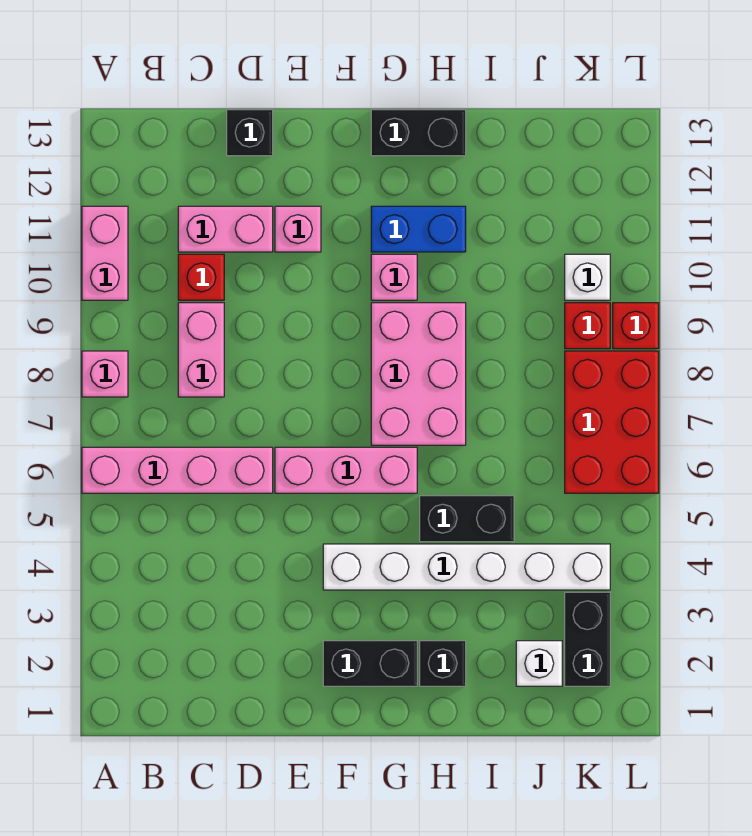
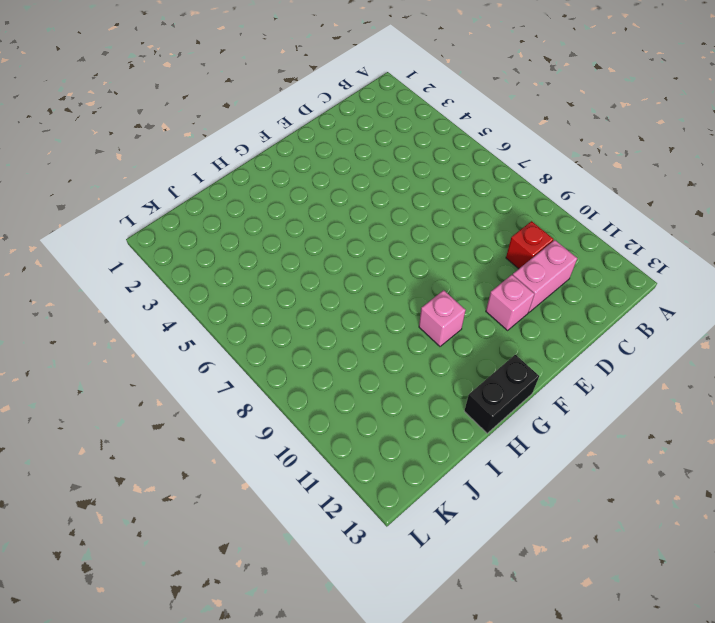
none -> pink brick A6:D6 level 1
none -> pink brick A8 level 1
none -> pink brick A10:A11 level 1

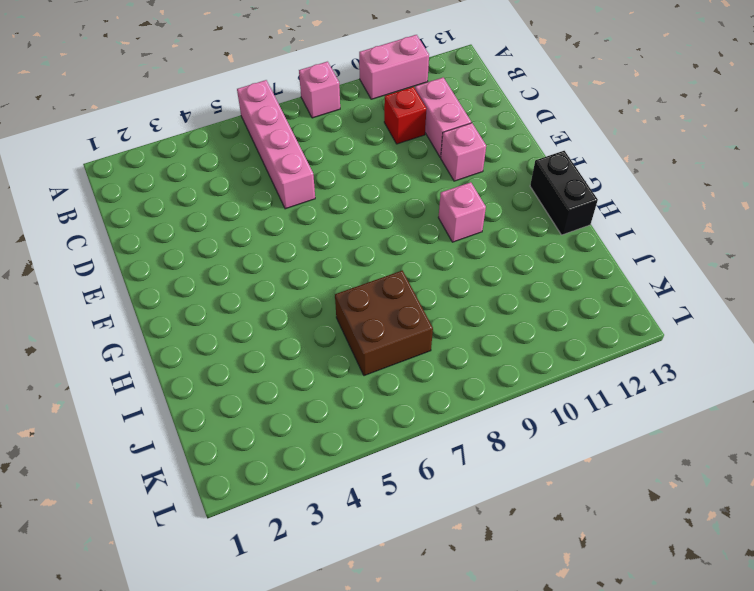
brown brick I6:J7 level 1 -> none
none -> pink brick C8:C9 level 1
none -> black brick D13 level 1
none -> pink brick E6:G6 level 1

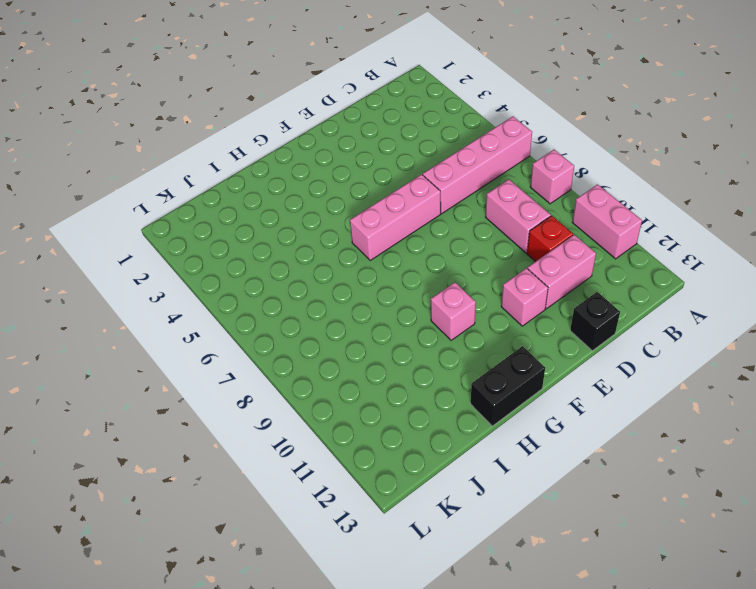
none -> black brick F2:G2 level 1
none -> white brick F4:K4 level 1
none -> pink brick G7:H9 level 1

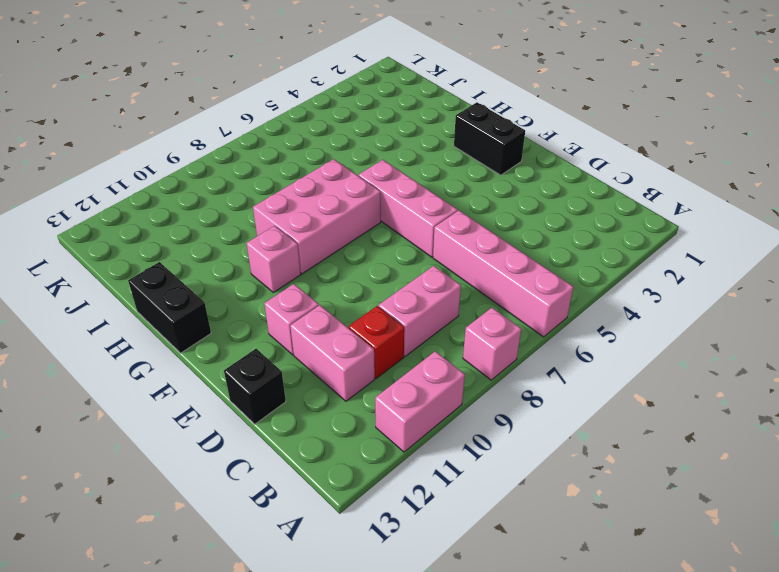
none -> white brick F4:K4 level 1
none -> blue brick G11:H11 level 1
none -> black brick H2 level 1

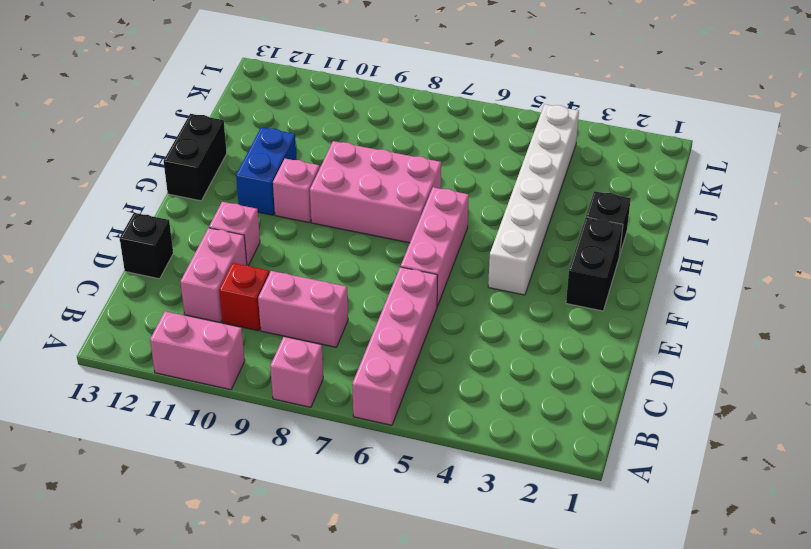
none -> black brick H5:I5 level 1
none -> white brick J2 level 1
none -> black brick K2:K3 level 1

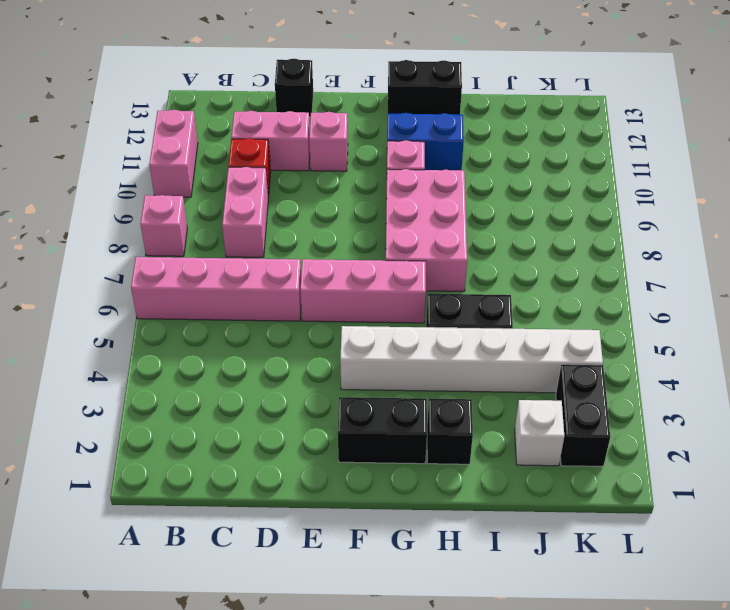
none -> red brick K6:L8 level 1
none -> red brick K9 level 1
none -> white brick K10 level 1

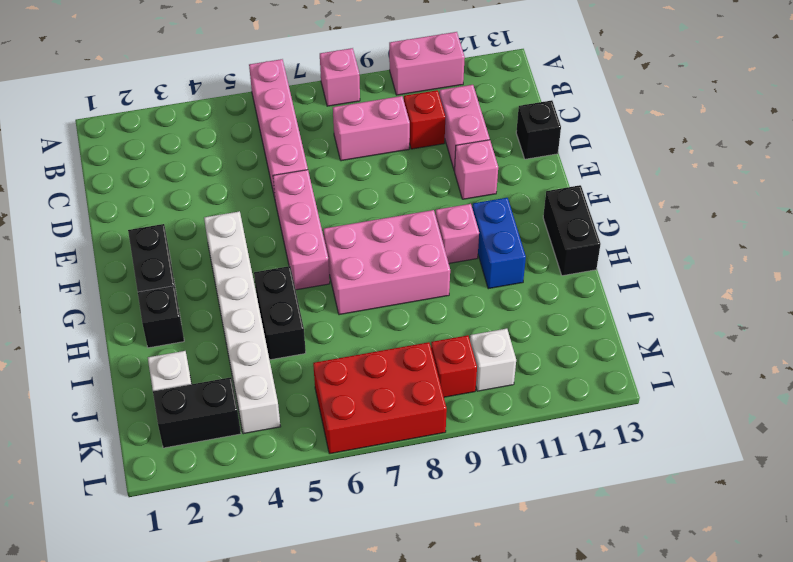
none -> red brick L9 level 1

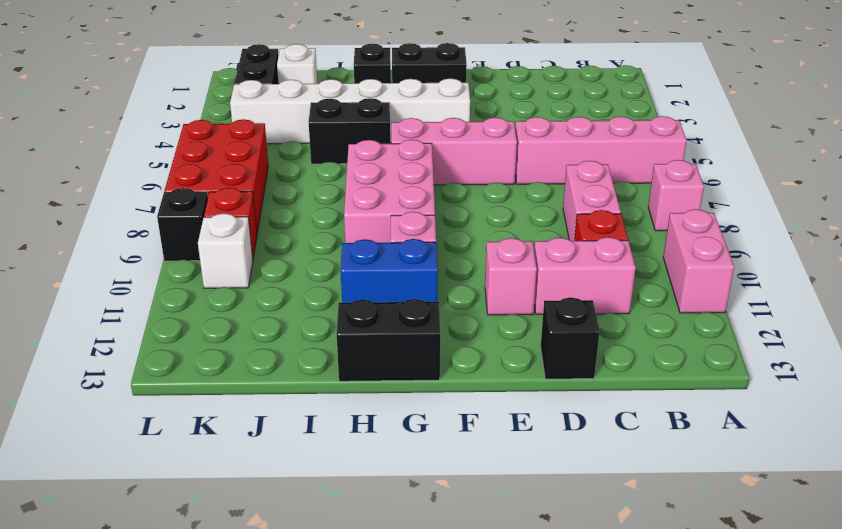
black brick L9 level 1 -> red brick L9 level 1

